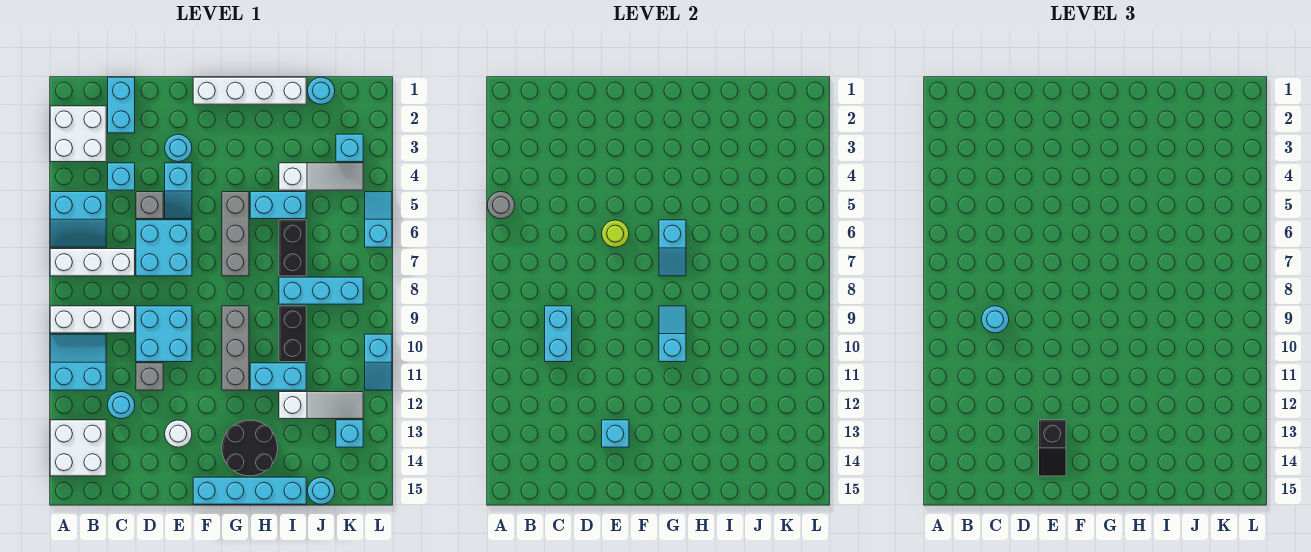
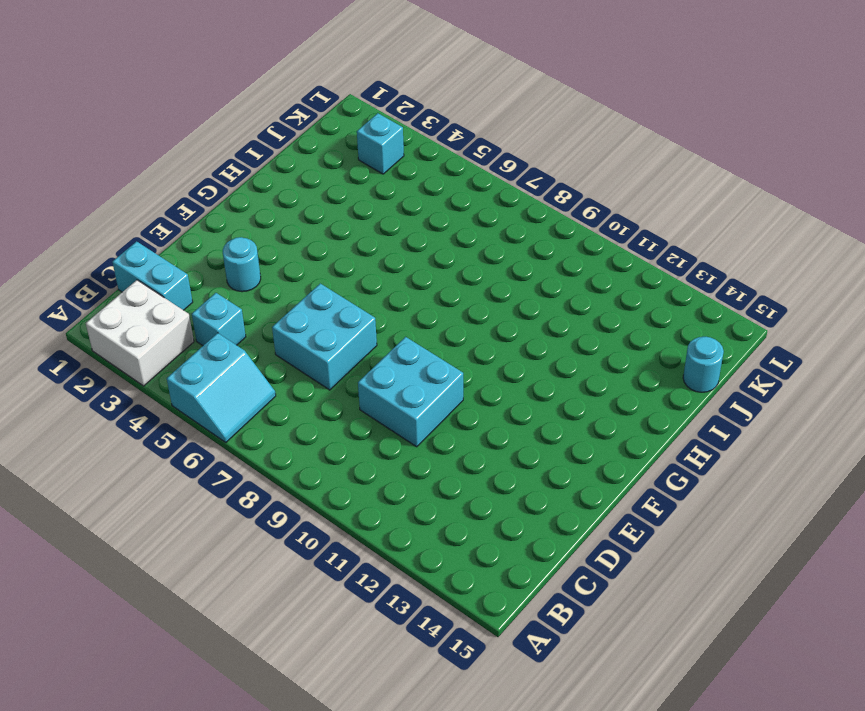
none -> white brick A7:C7 level 1
none -> white brick A9:C9 level 1
none -> cyan slope A10:B11 level 1 top 11
none -> white brick A13:B14 level 1

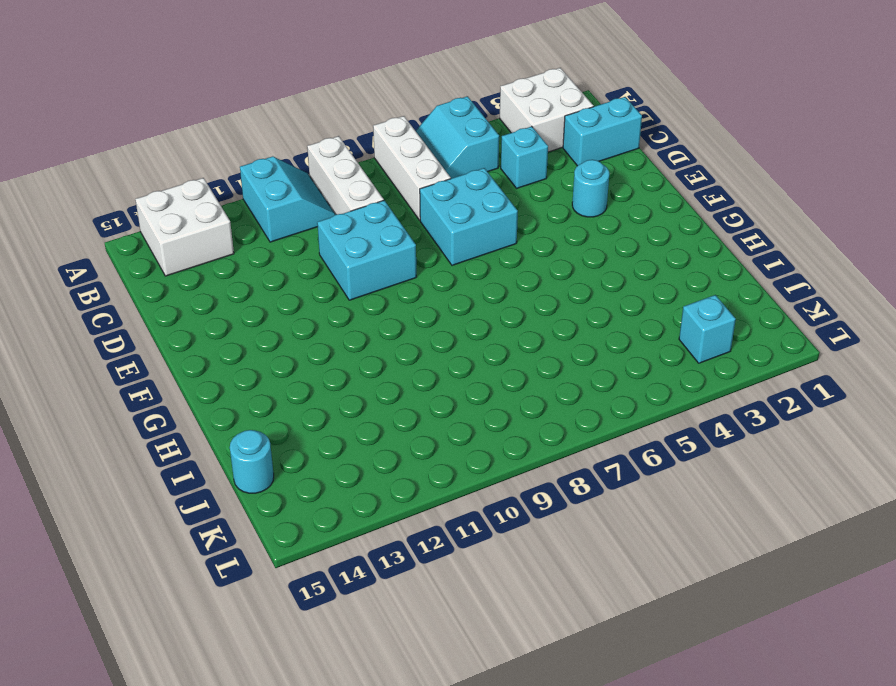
none -> cyan round brick C12 level 1
none -> grey brick D5 level 1
none -> grey brick D11 level 1
none -> cyan slope E4:E5 level 1 top 4

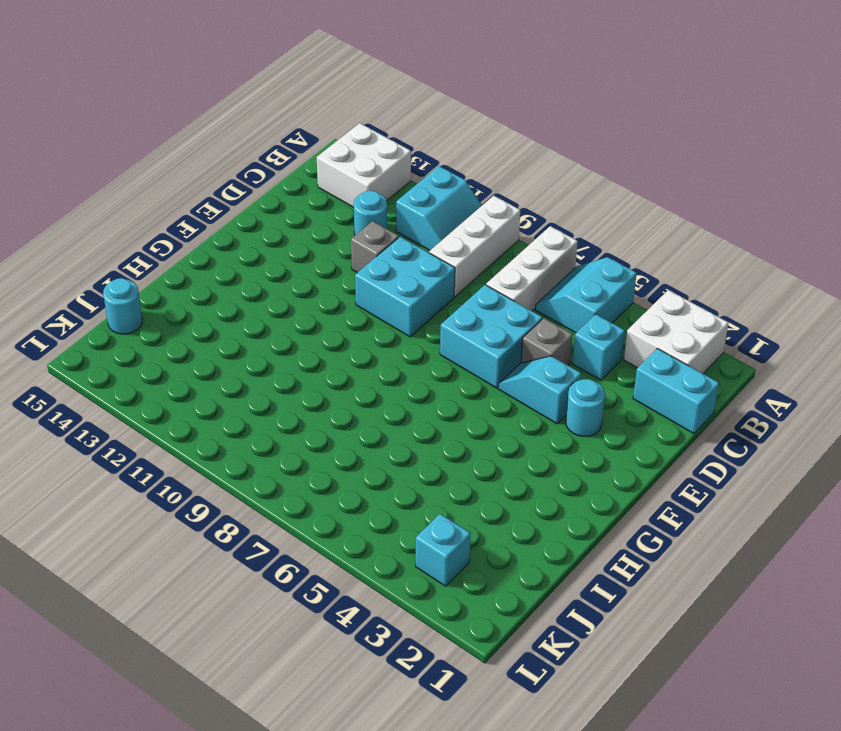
none -> white round brick E13 level 1
none -> white brick F1:I1 level 1
none -> cyan brick F15:I15 level 1
none -> grey brick G5:G7 level 1

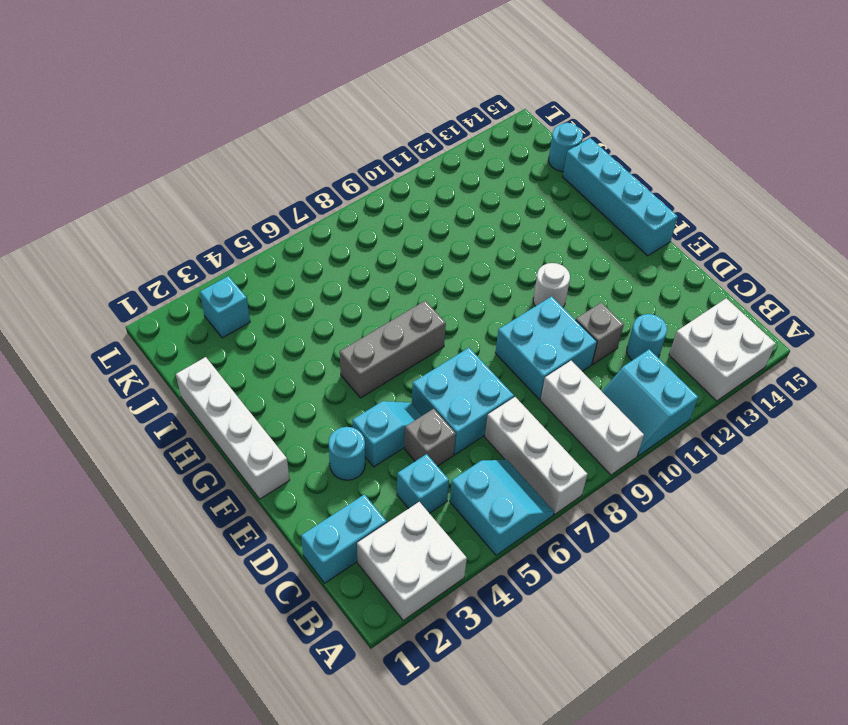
white round brick F11 level 1 -> white round brick E13 level 1
none -> grey brick G9:G11 level 1
none -> black round brick G13:H14 level 1
none -> cyan brick H5:I5 level 1
none -> cyan brick H11:I11 level 1

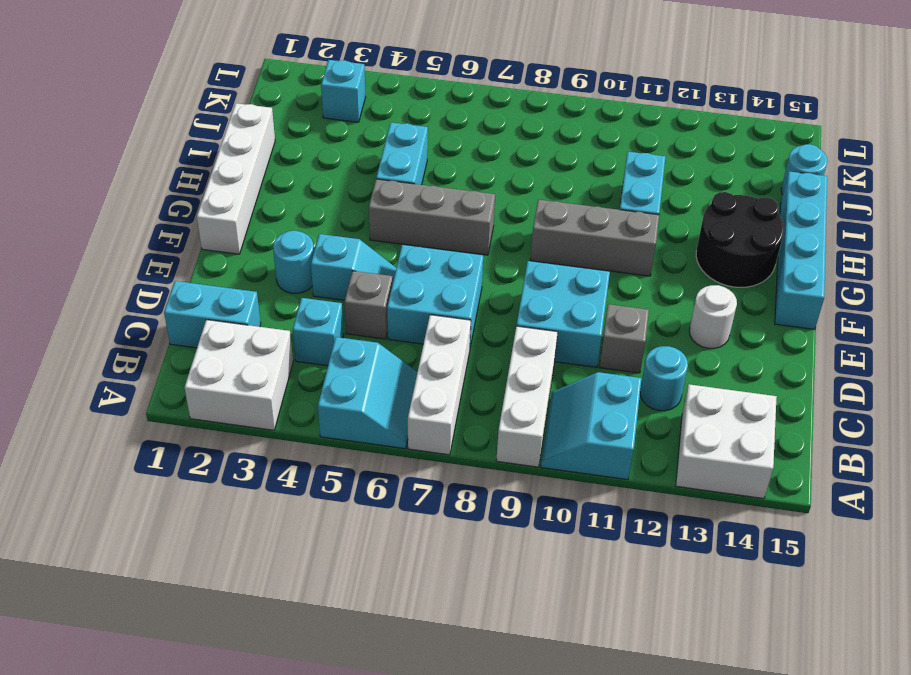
none -> white slope I4:K4 level 1 top I
none -> black brick I6:I7 level 1
none -> cyan brick I8:K8 level 1
none -> black brick I9:I10 level 1

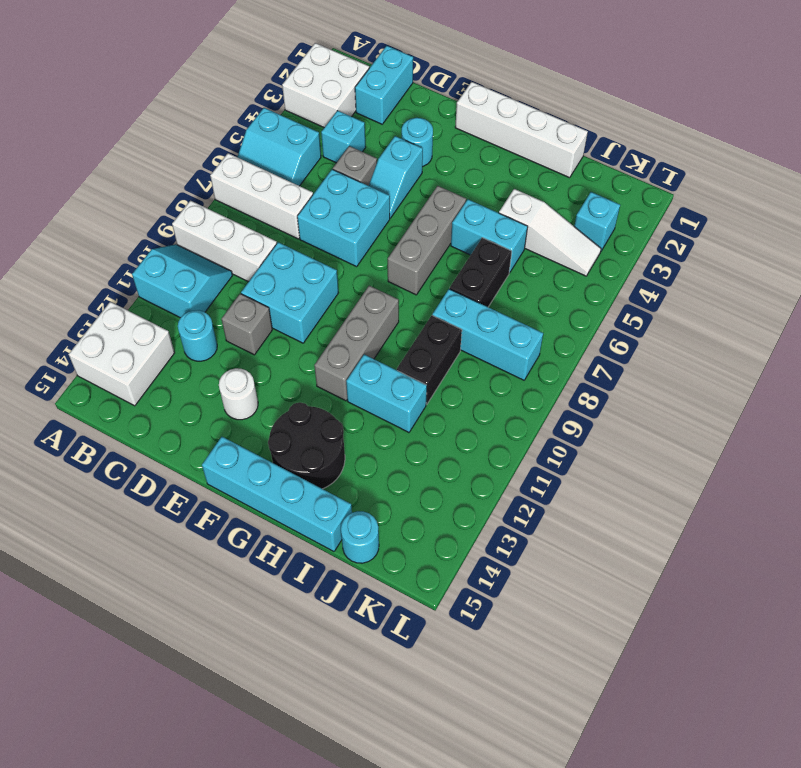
none -> white slope I12:K12 level 1 top I
none -> cyan round brick J1 level 1
none -> cyan brick K13 level 1
none -> cyan slope L5:L6 level 1 top 6

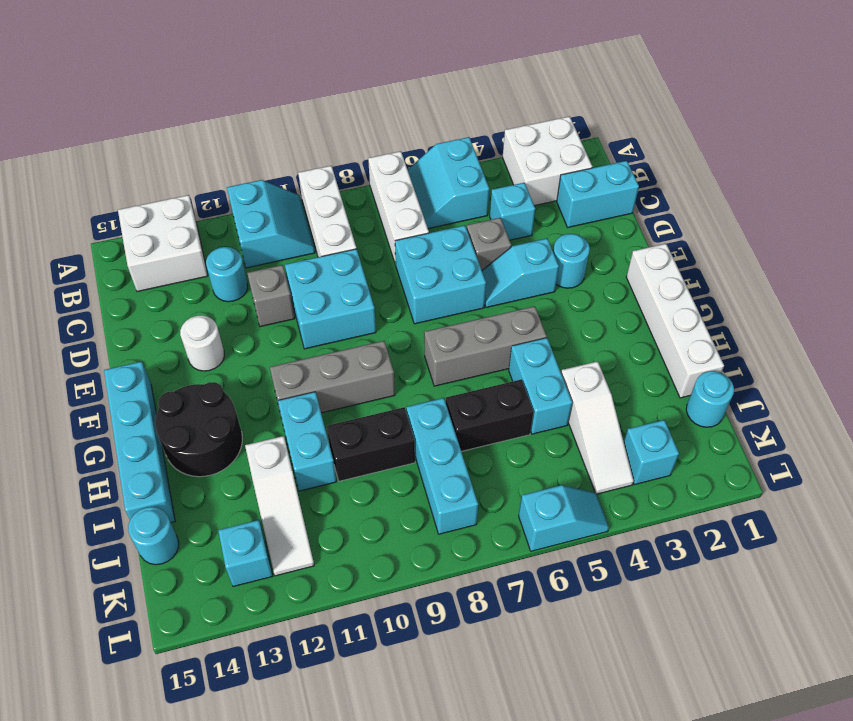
none -> cyan slope L10:L11 level 1 top 10
none -> grey round brick A5 level 2
none -> cyan brick C9:C10 level 2
none -> lime round brick E6 level 2

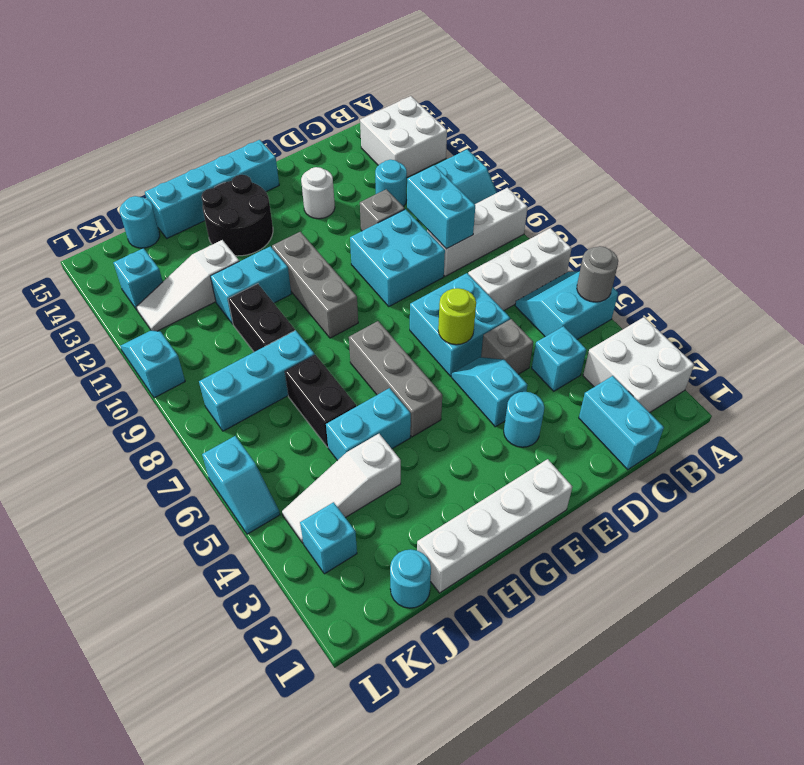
none -> cyan brick E13 level 2
none -> cyan slope G6:G7 level 2 top 6
none -> cyan slope G9:G10 level 2 top 10
none -> cyan round brick C9 level 3

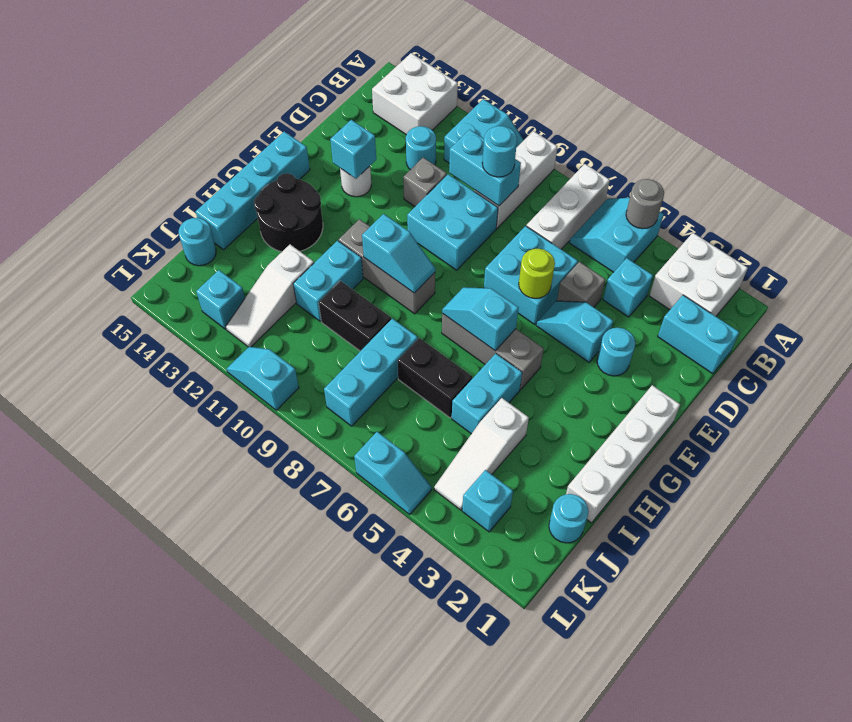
none -> black slope E13:E14 level 3 top 13

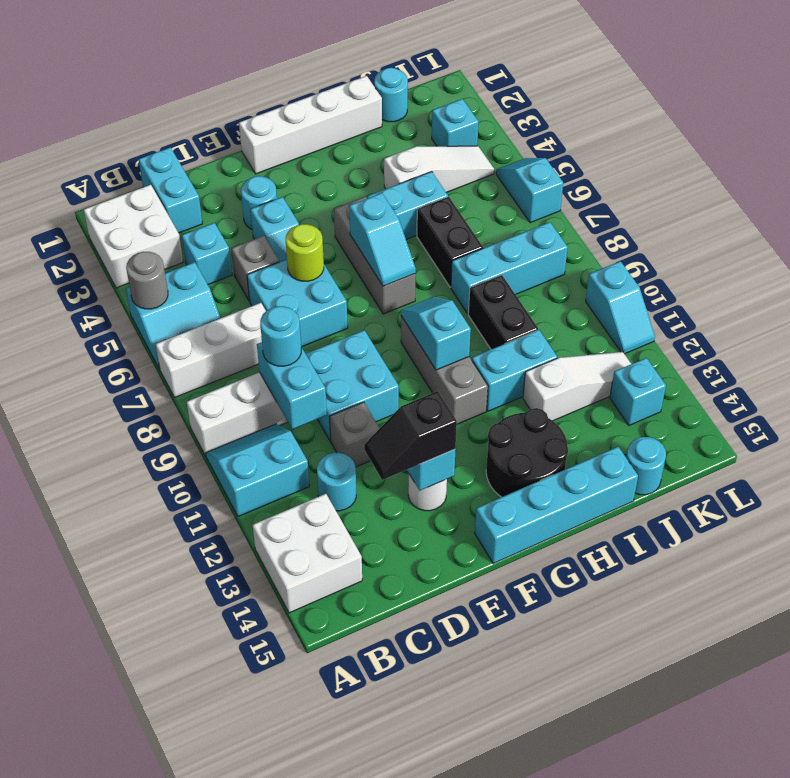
black slope D13:E13 level 3 top E -> black slope E13:E14 level 3 top 13

